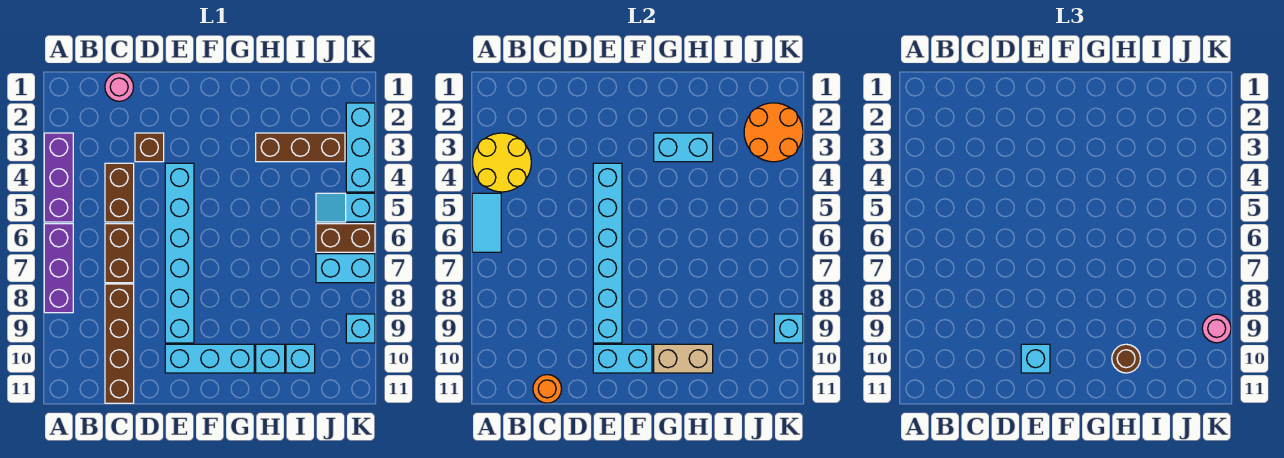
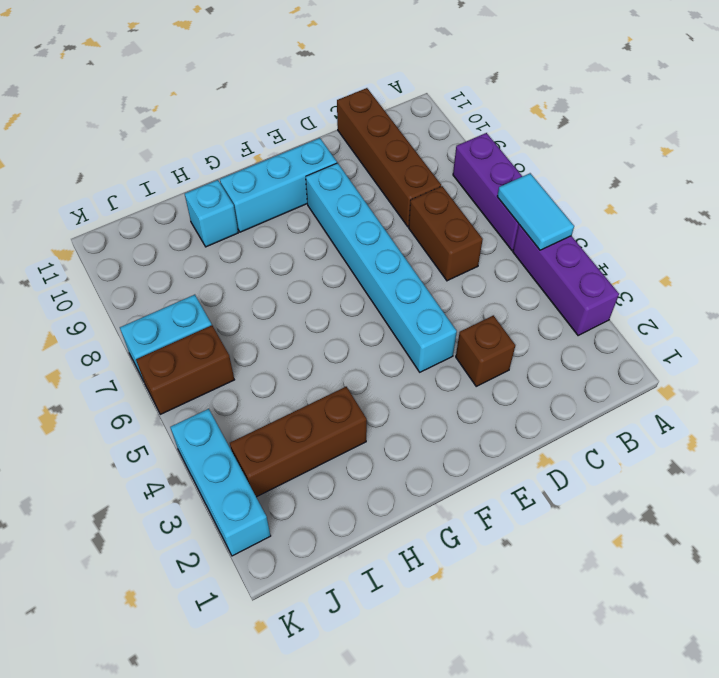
none -> pink round brick C1 level 1
none -> brown brick C4:C5 level 1
none -> cyan brick I10 level 1

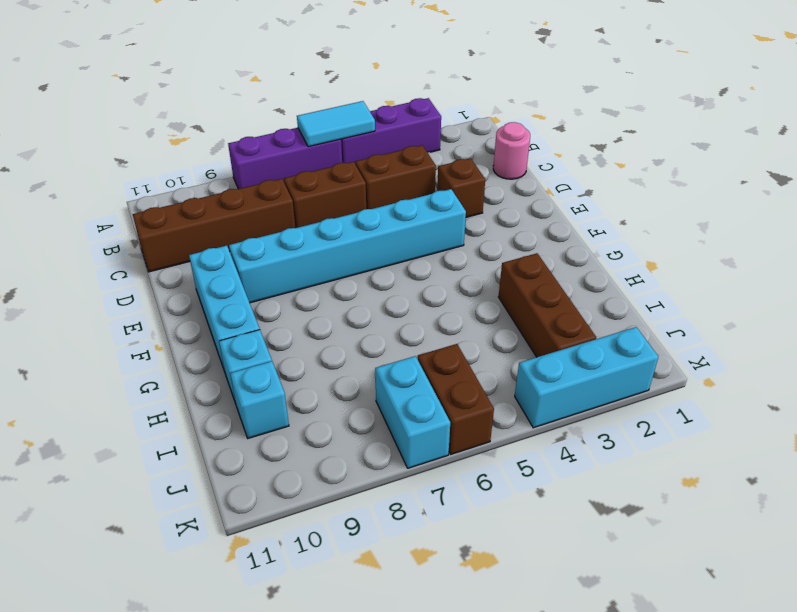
none -> cyan slope J5:K5 level 1 top K
none -> cyan brick K9 level 1
none -> yellow round brick A3:B4 level 2

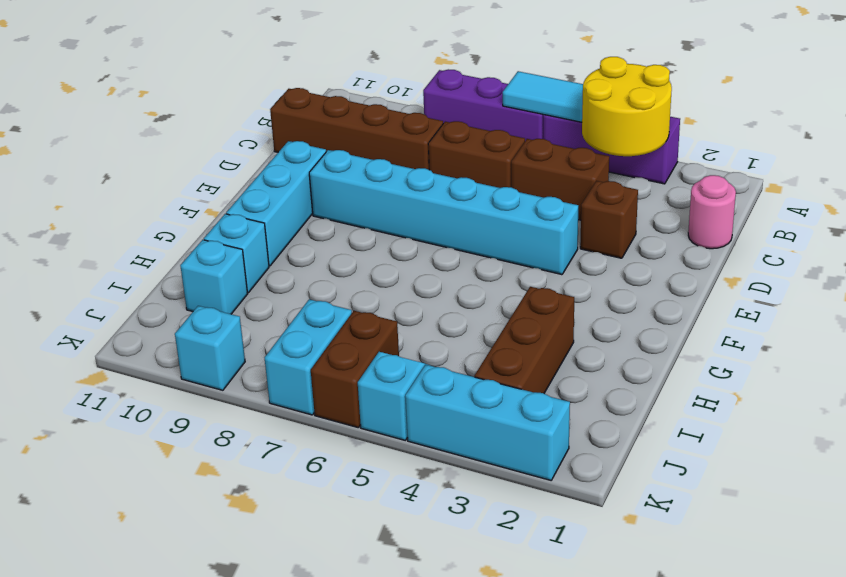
none -> orange round brick C11 level 2
none -> cyan brick E4:E9 level 2
none -> cyan brick E10:F10 level 2

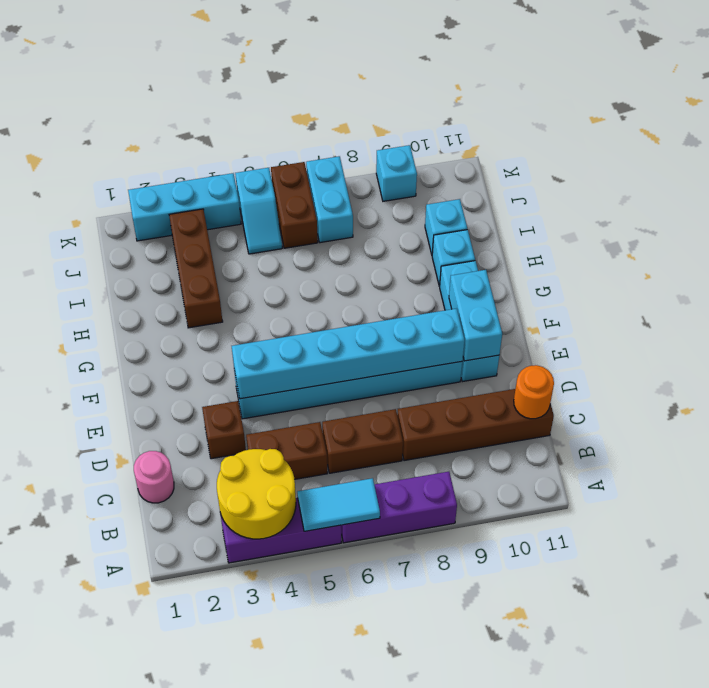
none -> cyan brick G3:H3 level 2
none -> tan brick G10:H10 level 2
none -> orange round brick J2:K3 level 2

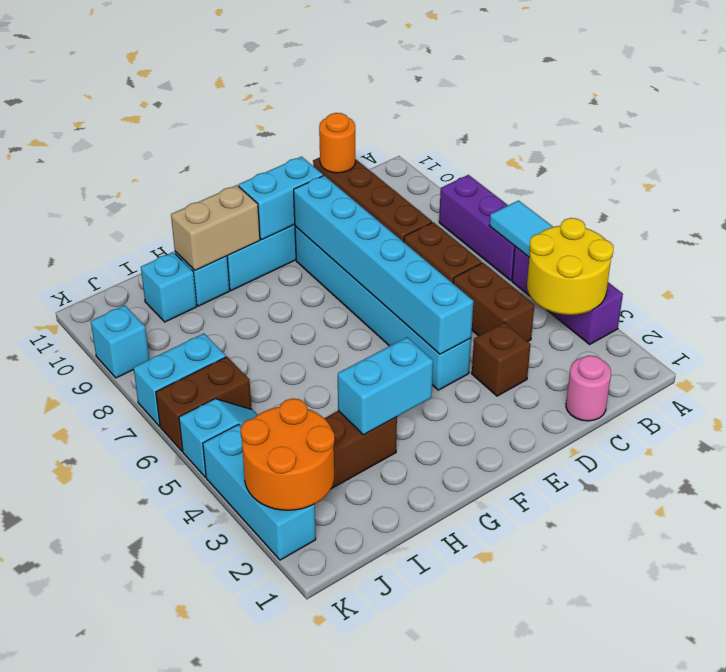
none -> cyan brick K9 level 2
none -> cyan brick E10 level 3
none -> brown round brick H10 level 3

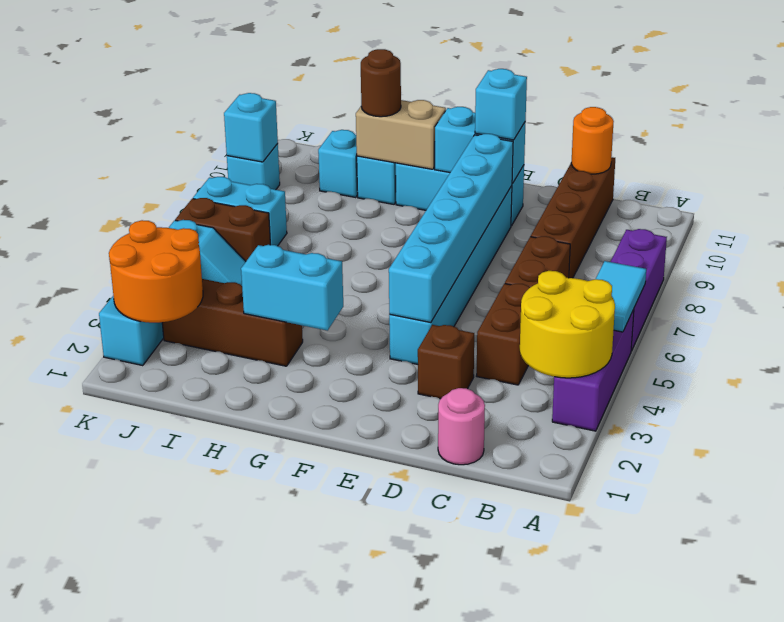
none -> pink round brick K9 level 3

